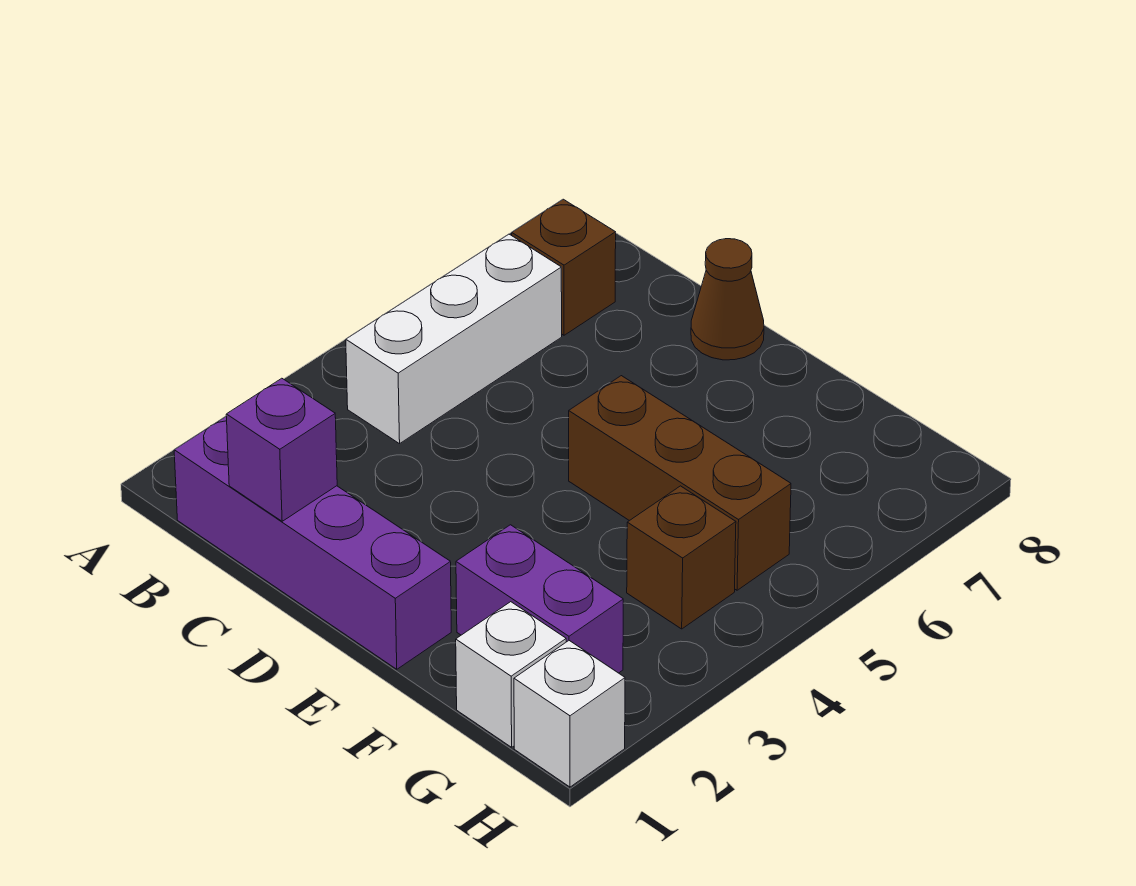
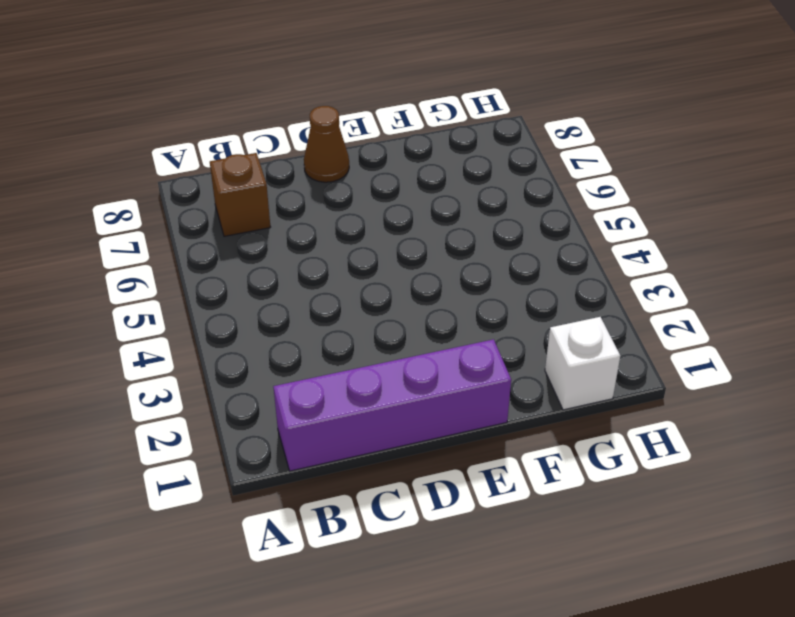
none -> white brick B4:B6 level 1
none -> brown brick E5:G5 level 1

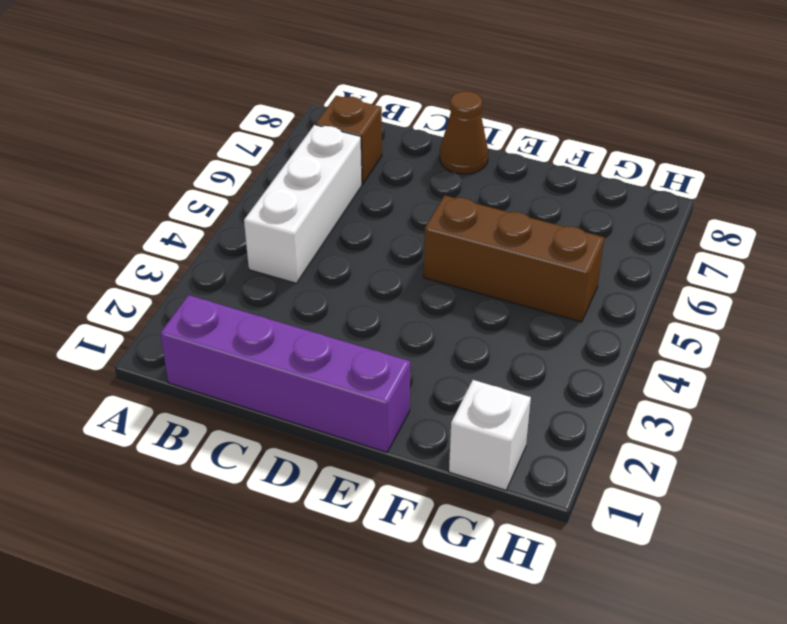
none -> purple brick F2:G2 level 1
none -> brown brick G4 level 1

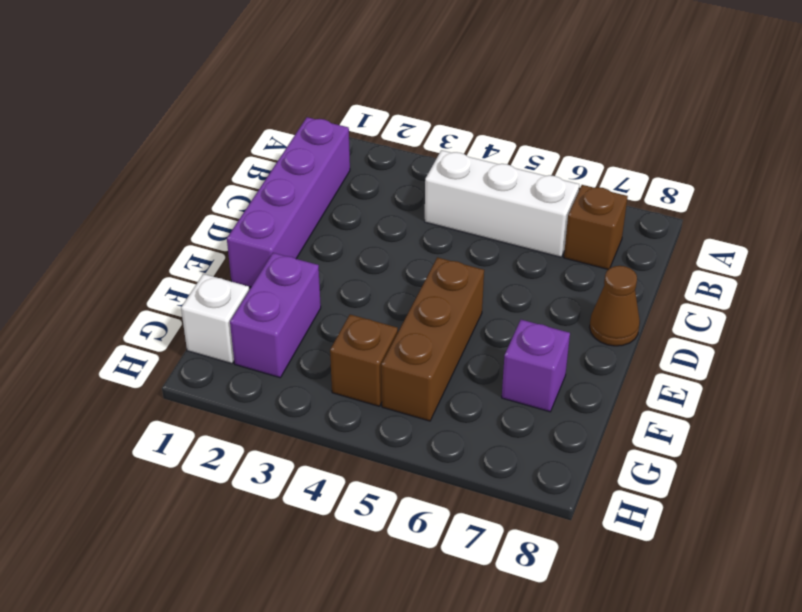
purple brick F7 level 1 -> purple brick C1 level 2
none -> white brick H1 level 1

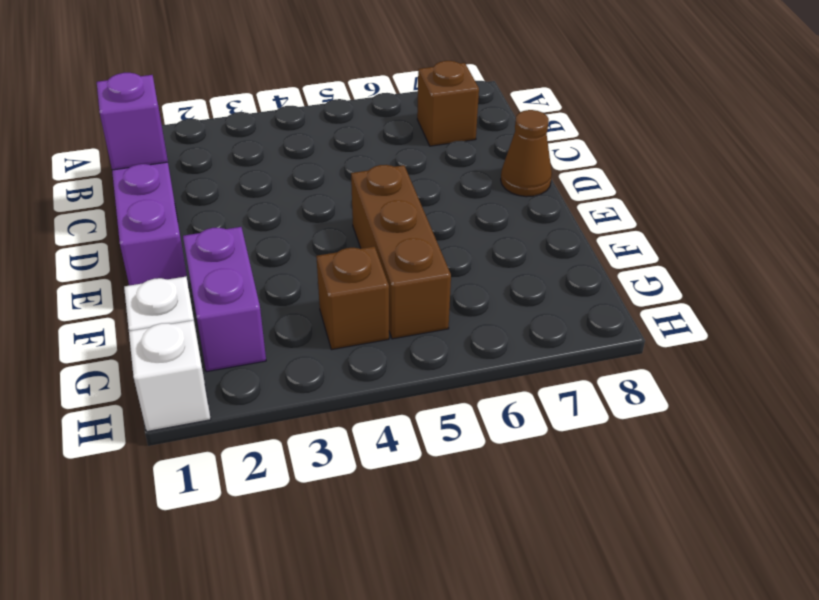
none -> white brick B4:B6 level 1

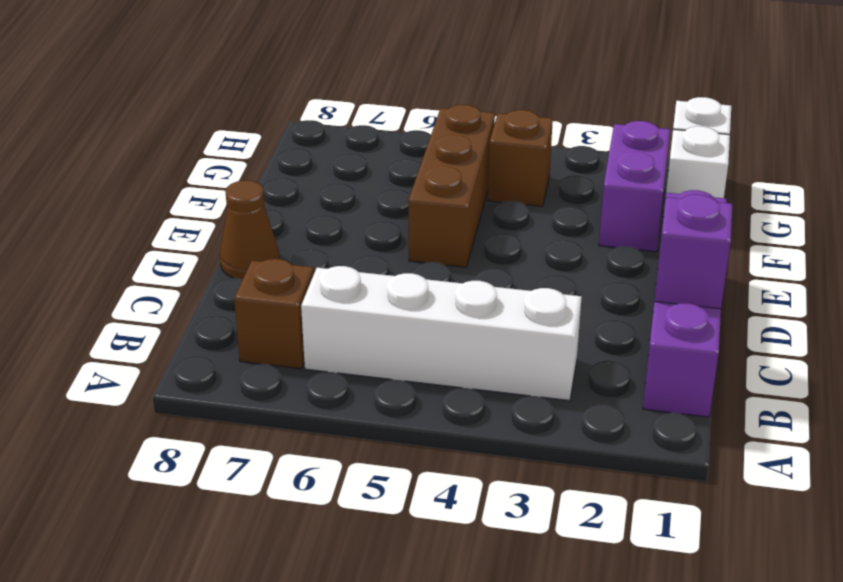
white brick B3:B6 level 1 -> white brick B4:B6 level 1

